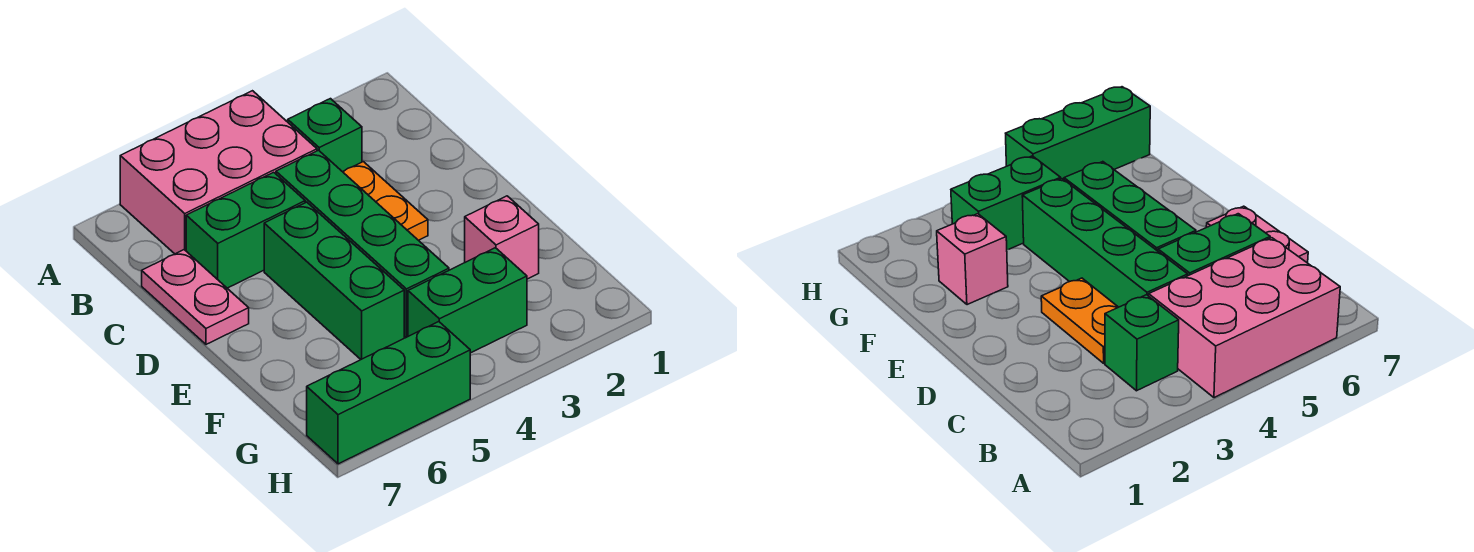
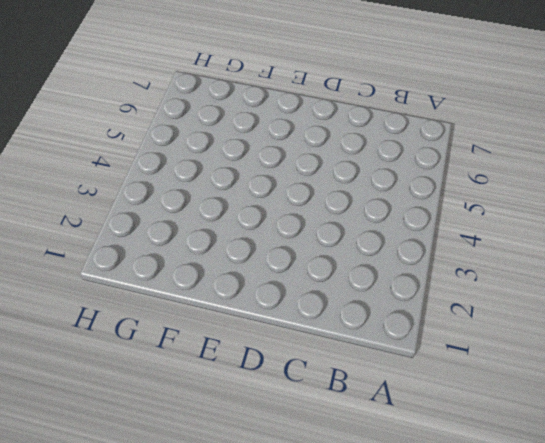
none -> pink brick A4:B6 level 1
none -> green brick B3 level 1

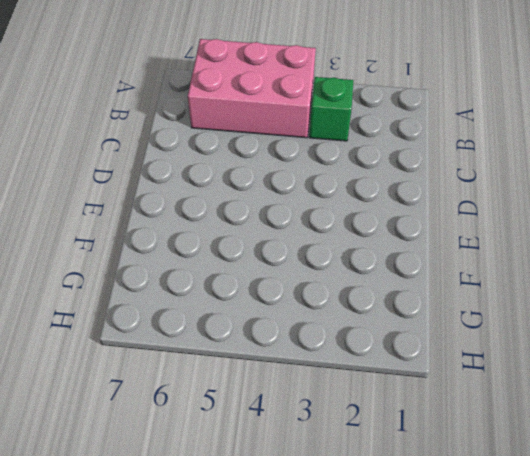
none -> orange plate C3:D3 level 1
none -> green brick C4:F4 level 1

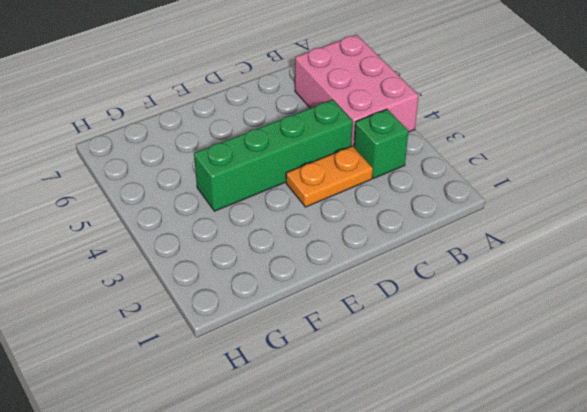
none -> green brick C5:C6 level 1
none -> pink plate C7:D7 level 1

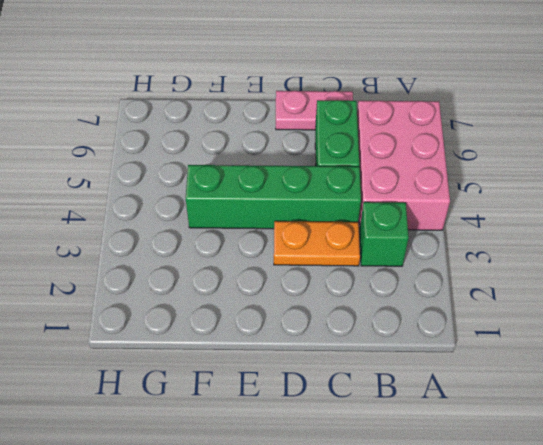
none -> green brick D5:F5 level 1
none -> pink brick F2 level 1

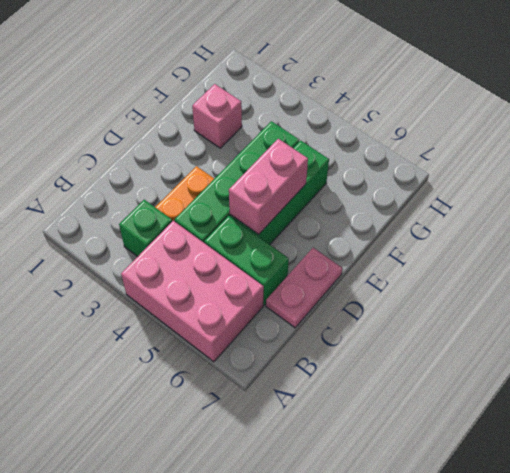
pink brick D5:E5 level 2 -> none
none -> green brick G3:G4 level 1
none -> green brick H5:H7 level 1

